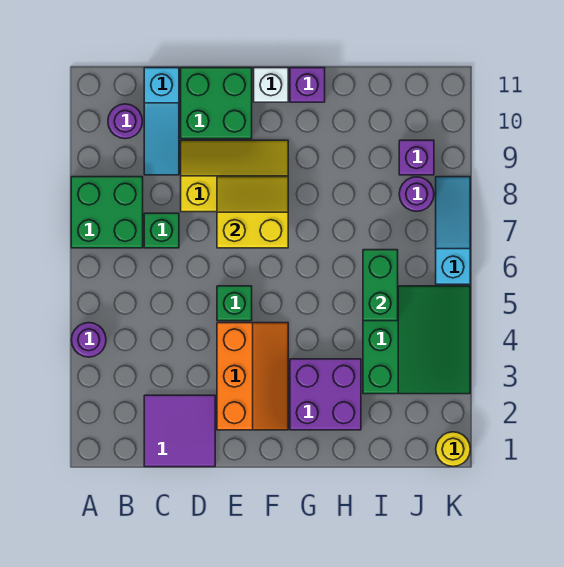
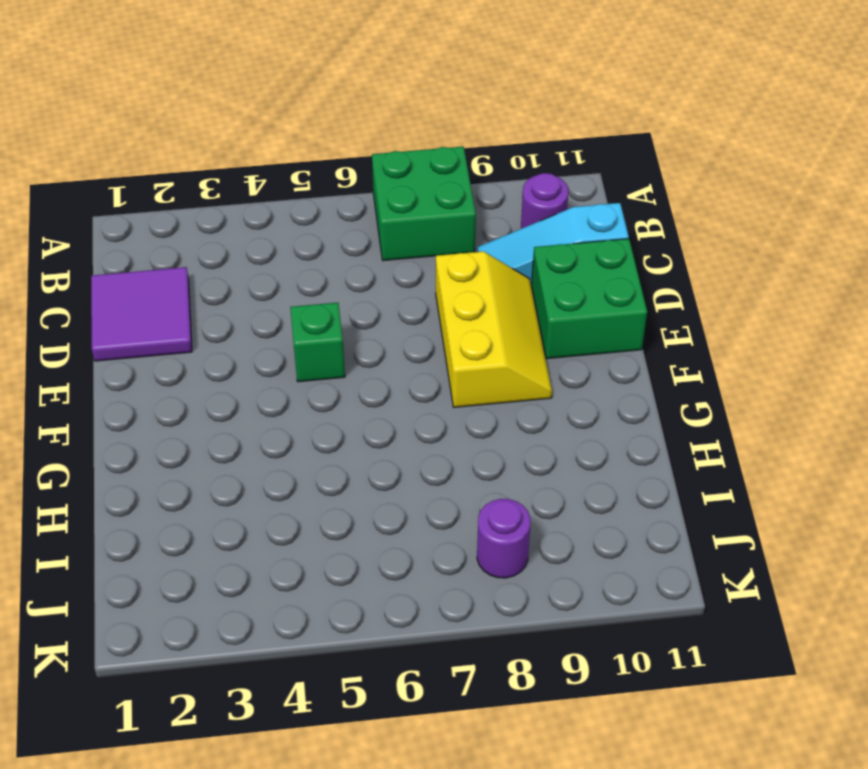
none -> purple round brick A4 level 1
none -> green brick C7 level 1
none -> orange slope E2:F4 level 1 top E

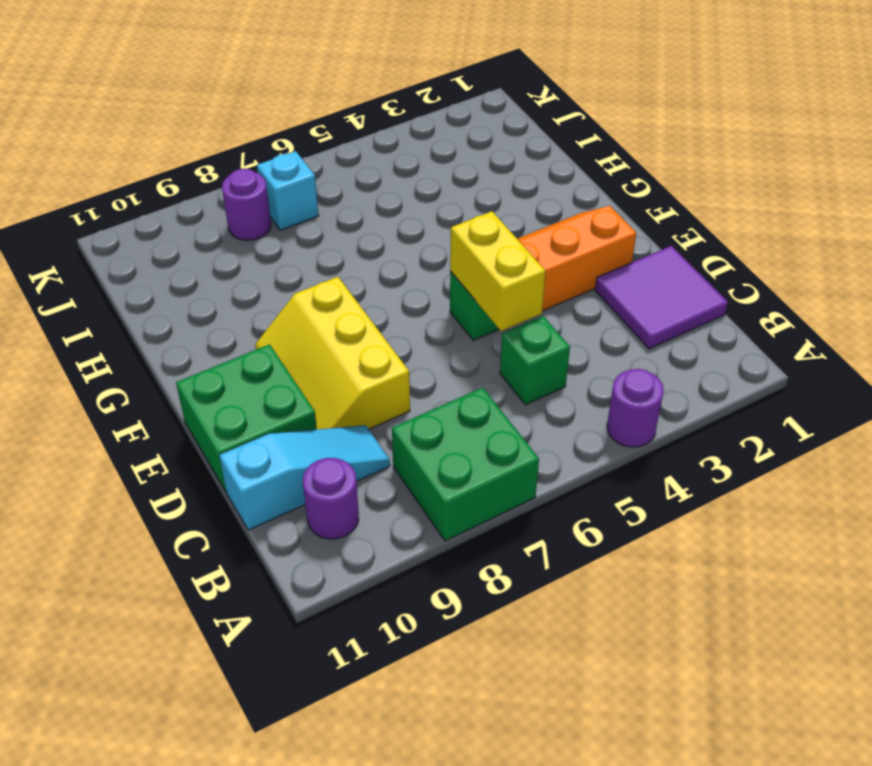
green brick C5 level 1 -> green brick C7 level 1
yellow brick D5:E5 level 2 -> none
cyan brick J7 level 1 -> none
none -> white brick F11 level 1
none -> purple brick G2:H3 level 1
none -> purple brick G11 level 1

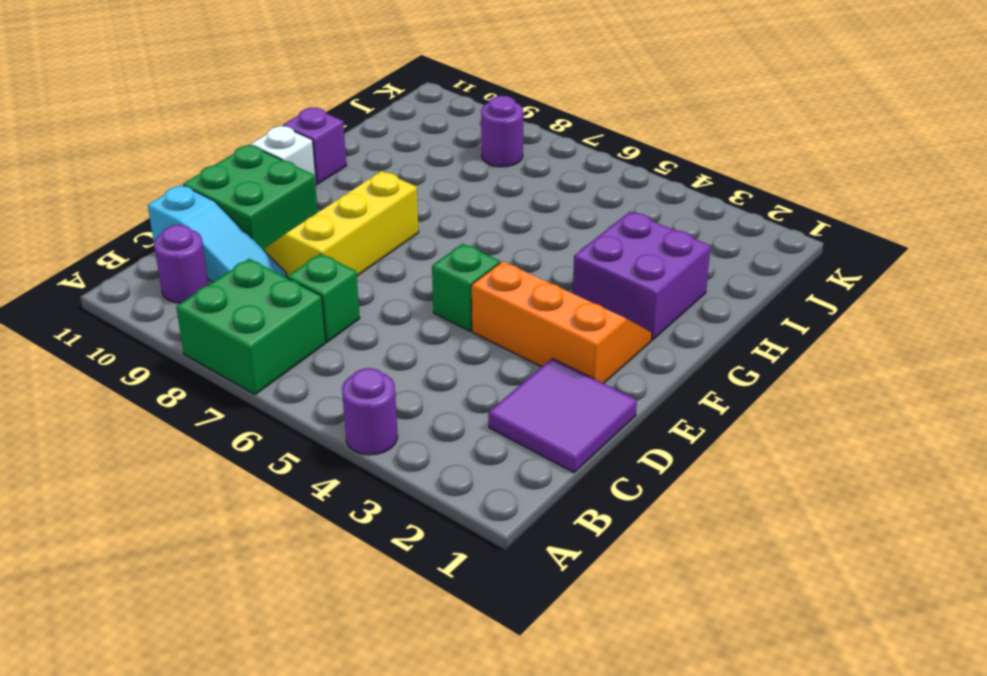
none -> green slope I3:K5 level 1 top I
none -> purple brick J9 level 1
none -> yellow round brick K1 level 1

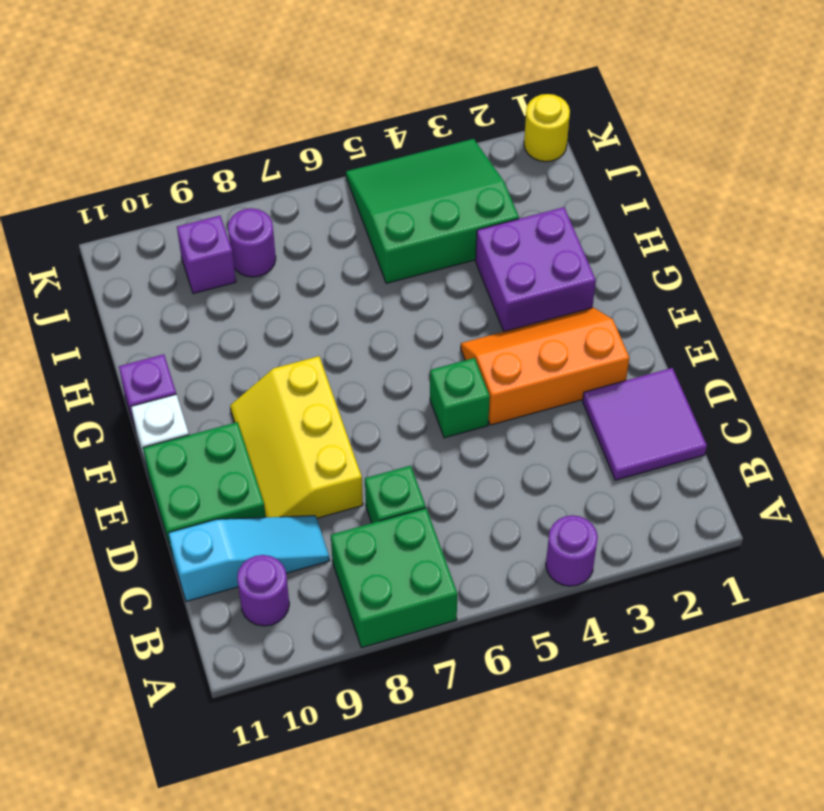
none -> cyan slope K6:K8 level 1 top 6
none -> yellow slope E7:F8 level 2 top 7
none -> green brick I5:I6 level 2

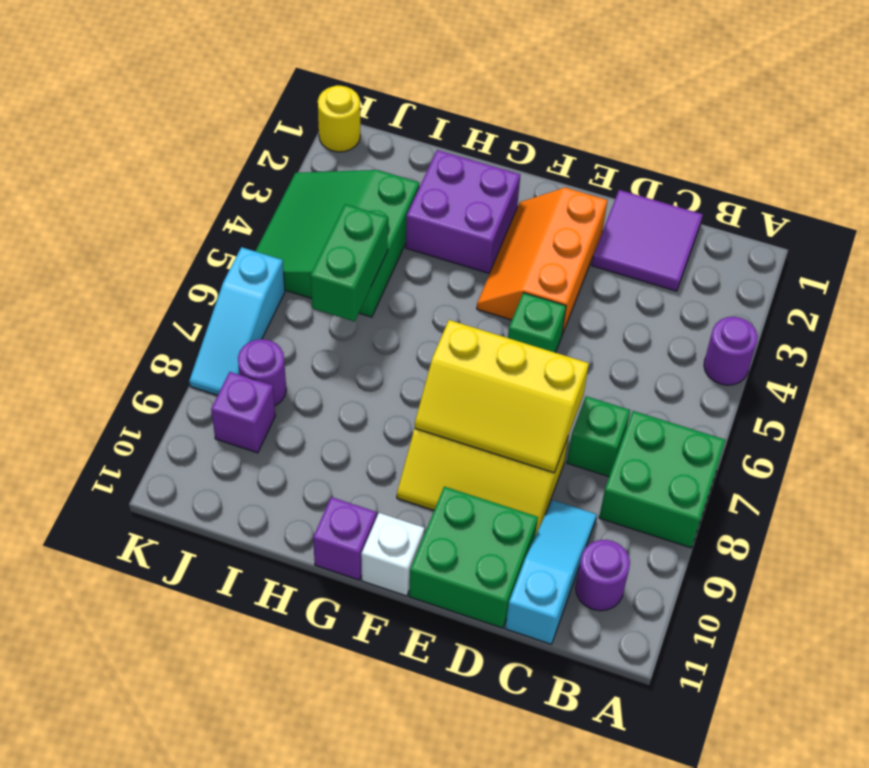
yellow slope D7:F8 level 2 top 7 -> yellow slope E7:F8 level 2 top 7

